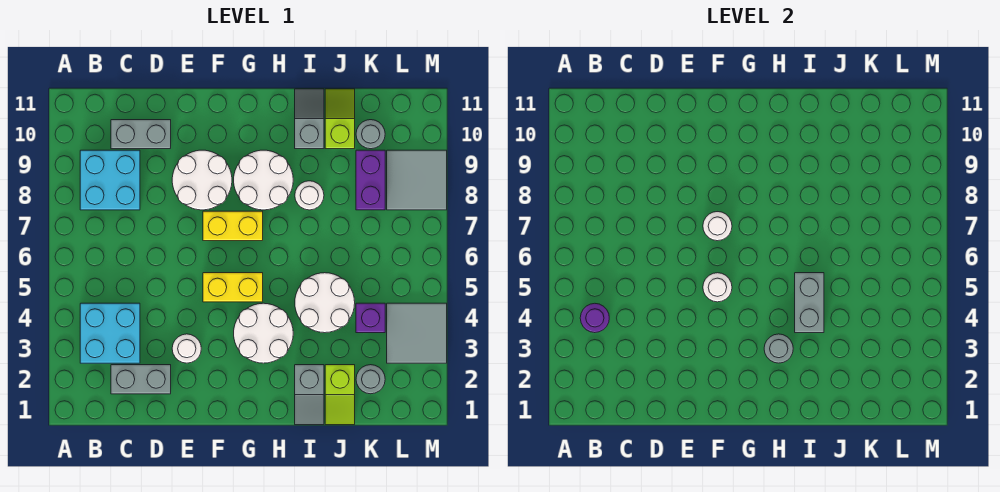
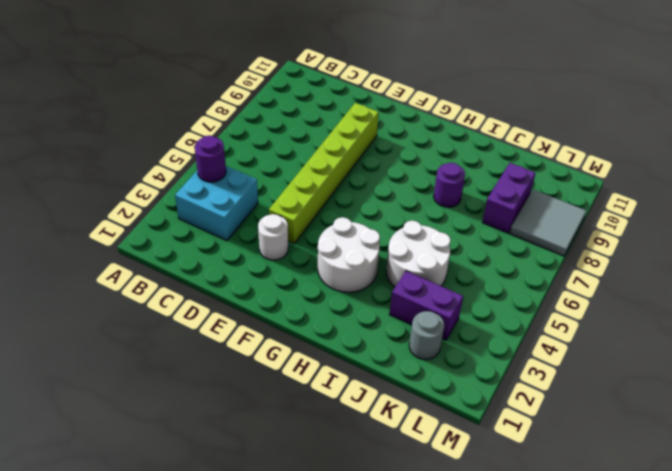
lime brick E4:E9 level 1 -> white round brick E8:F9 level 1
purple round brick I8 level 1 -> white round brick I8 level 1
purple brick J3:K3 level 1 -> none
none -> cyan brick B8:C9 level 1
none -> grey brick C2:D2 level 1
none -> grey brick C10:D10 level 1

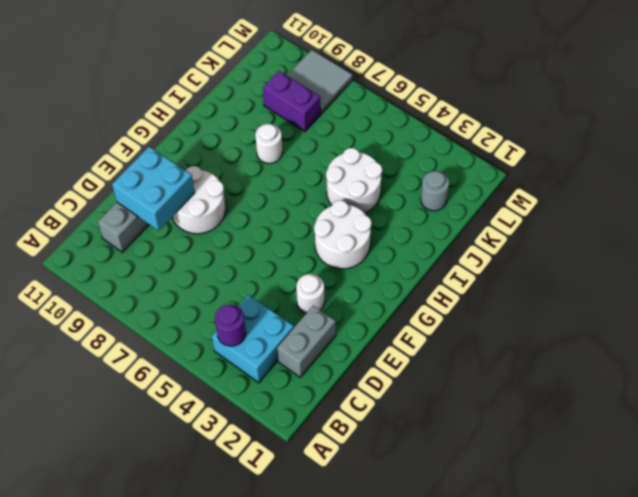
cyan brick D9:E10 level 2 -> cyan brick B8:C9 level 1
none -> yellow brick F5:G5 level 1
none -> yellow brick F7:G7 level 1
none -> white round brick G8:H9 level 1

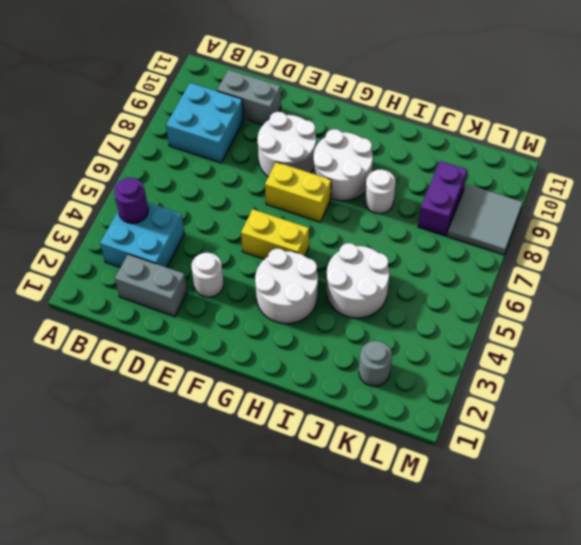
none -> grey slope I1:I2 level 1 top 2
none -> grey slope I10:I11 level 1 top 10
none -> lime slope J1:J2 level 1 top 2

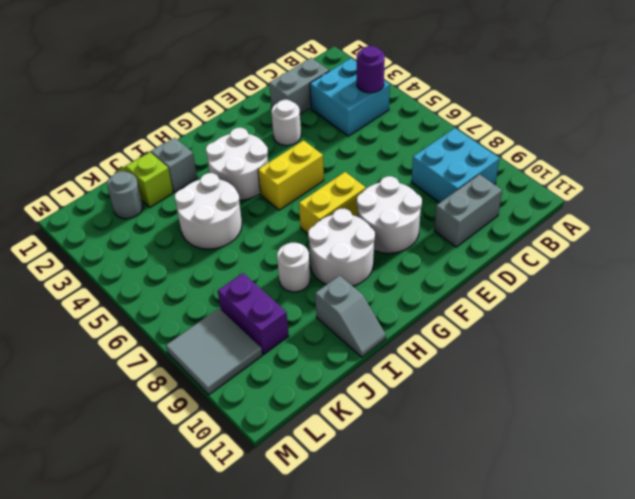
none -> lime slope J10:J11 level 1 top 10
none -> purple brick K4 level 1
none -> grey round brick K10 level 1

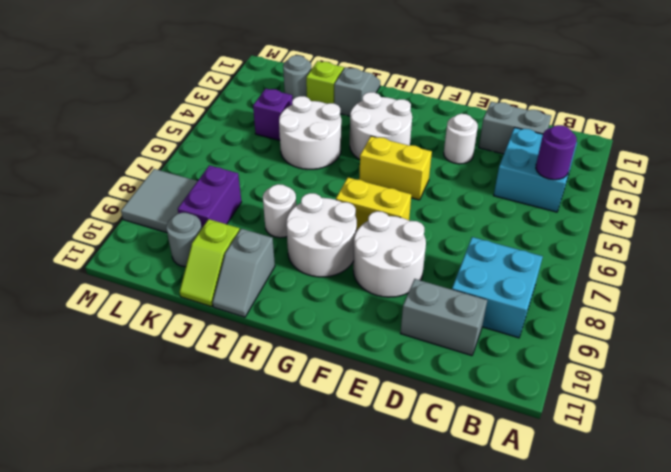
none -> grey tile L3:M4 level 1
none -> white round brick F5 level 2
none -> white round brick F7 level 2

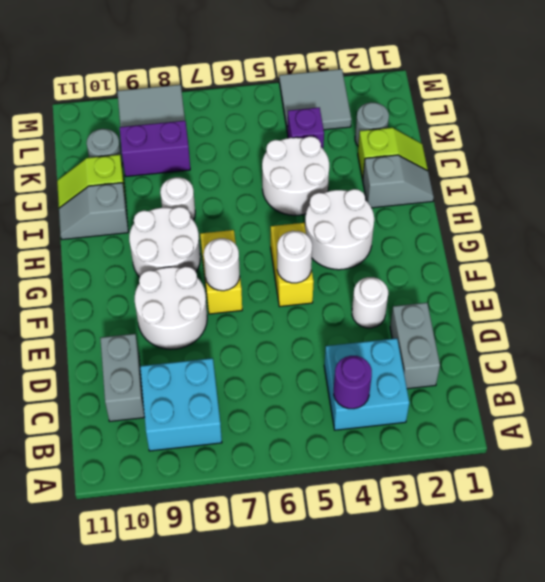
none -> grey round brick H3 level 2
none -> grey brick I4:I5 level 2

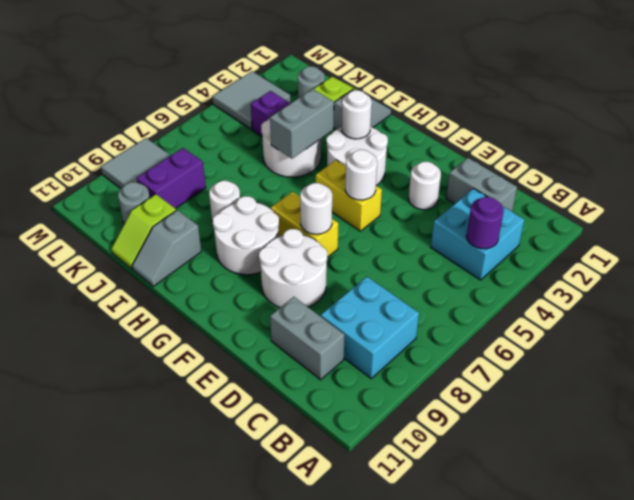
white round brick H3 level 2 -> grey round brick H3 level 2

